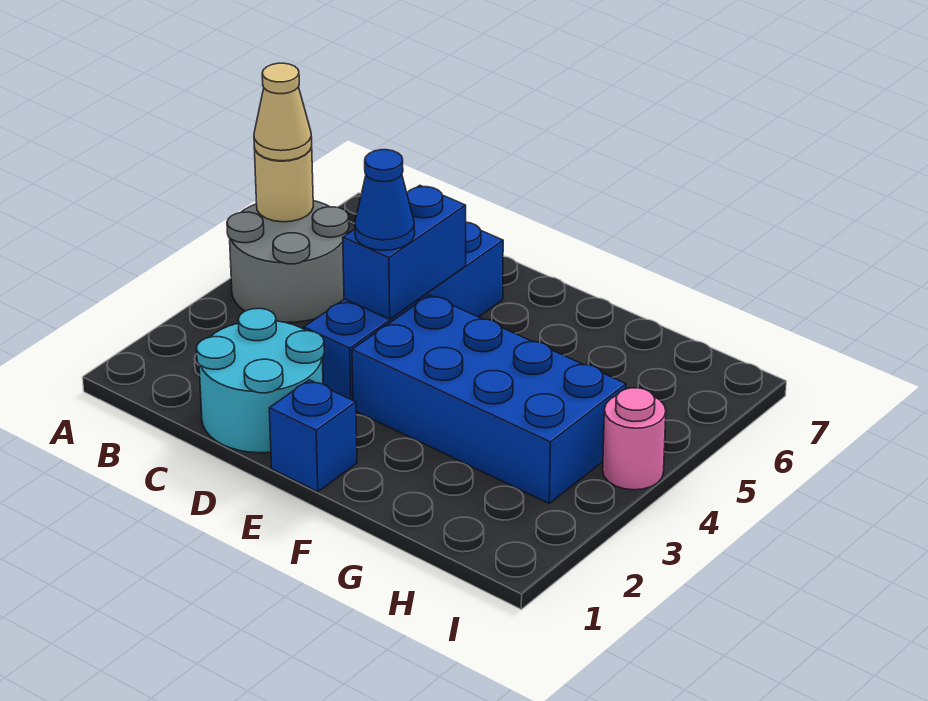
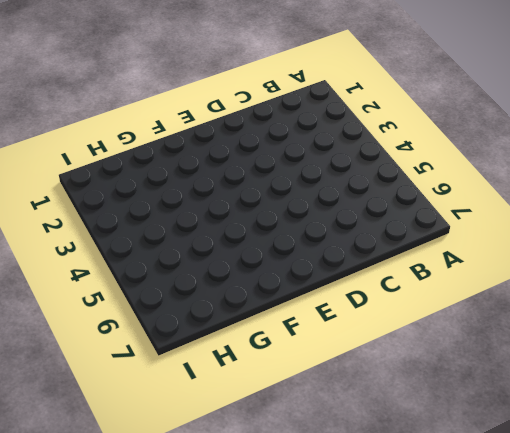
none -> grey round brick A4:B5 level 1
none -> cyan round brick C1:D2 level 1

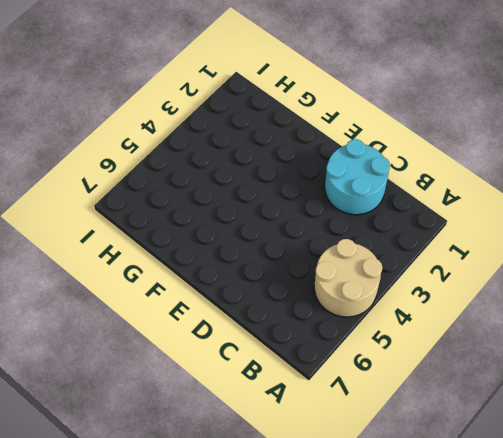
tan round brick A4:B5 level 1 -> grey round brick A4:B5 level 1
none -> blue brick D3:D6 level 1
none -> blue brick E1 level 1

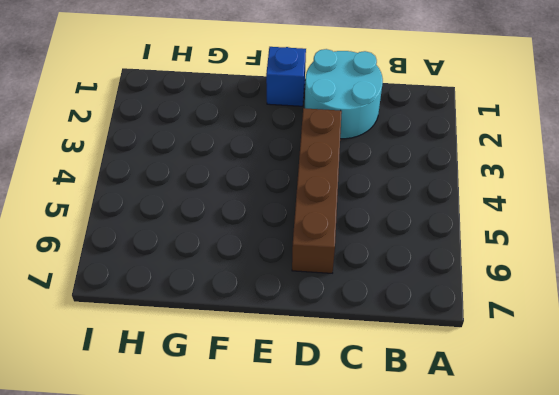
brown brick D3:D6 level 1 -> blue brick D3:D6 level 1
none -> grey round brick A4:B5 level 1
none -> blue brick E3:H4 level 1

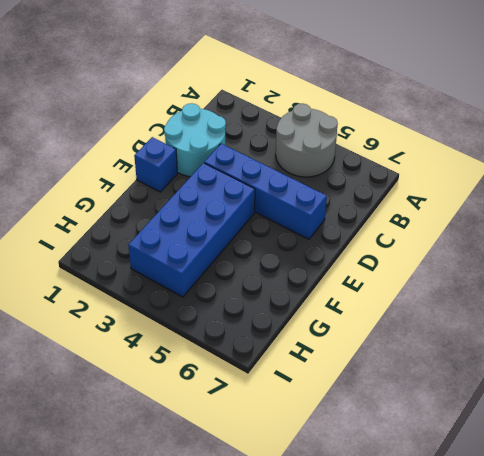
none -> pink round brick I4 level 1
none -> tan round brick A5 level 2

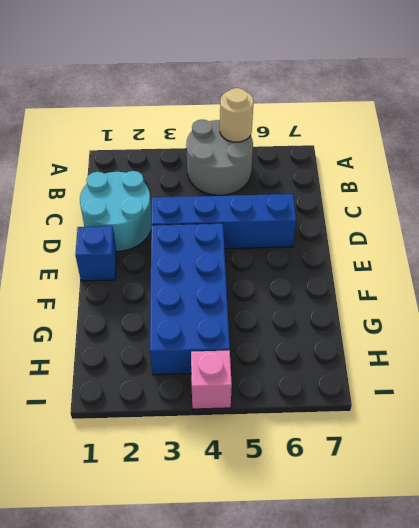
pink brick I4 level 1 -> pink round brick I4 level 1
none -> blue brick D4:D5 level 2
none -> tan cone A5 level 3

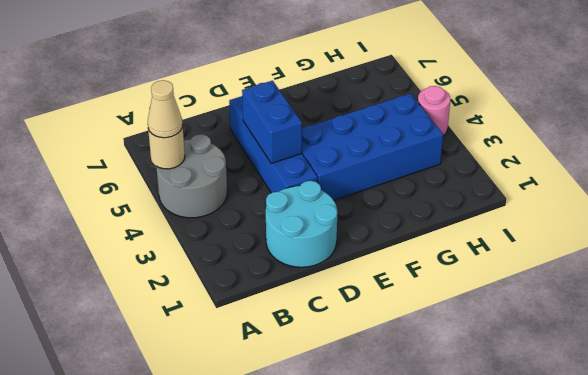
none -> blue brick E1 level 1
none -> blue cone D4 level 3

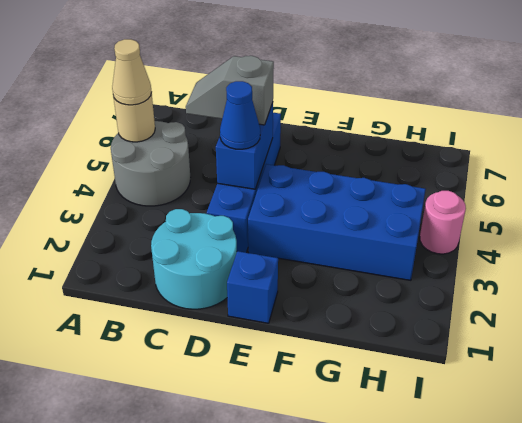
grey slope C5:D5 level 3 top D -> none

